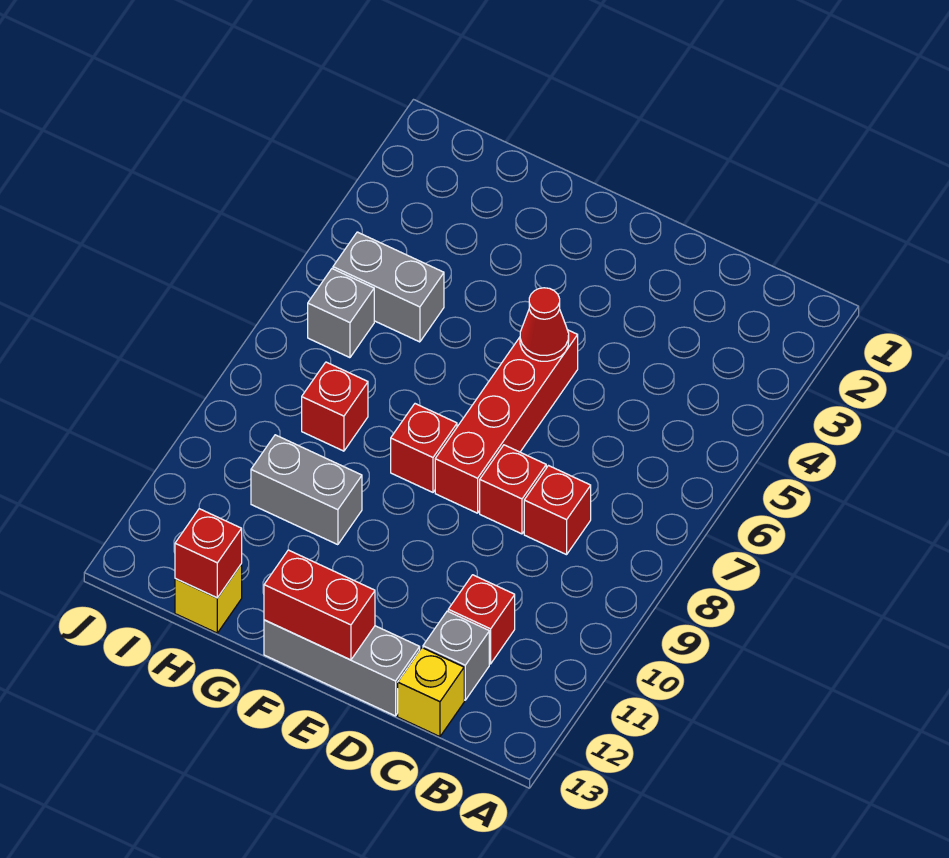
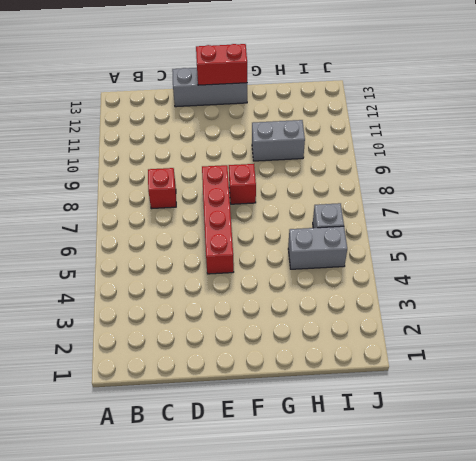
none -> red brick C11 level 1
none -> grey brick C12 level 1
none -> yellow brick C13 level 1

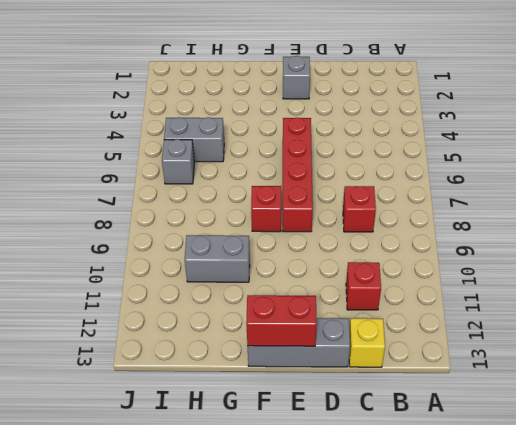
grey brick E2 level 1 -> grey brick C12 level 1
none -> red brick D8 level 1
none -> red brick H8 level 1
none -> yellow brick H13 level 1

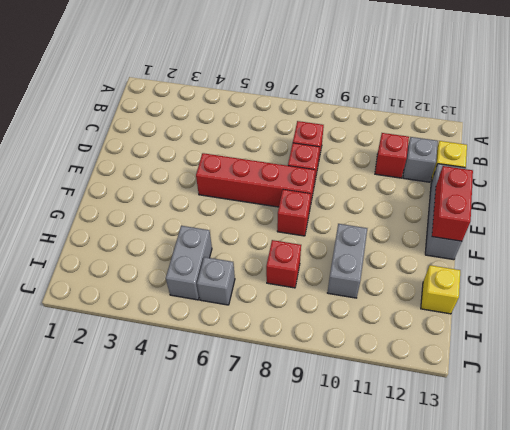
none -> red cone E5 level 2
none -> red brick H13 level 2

